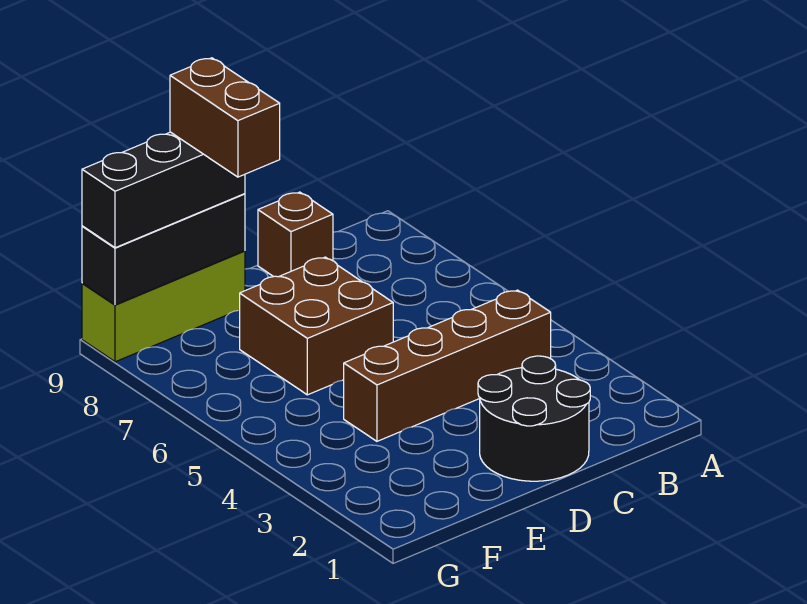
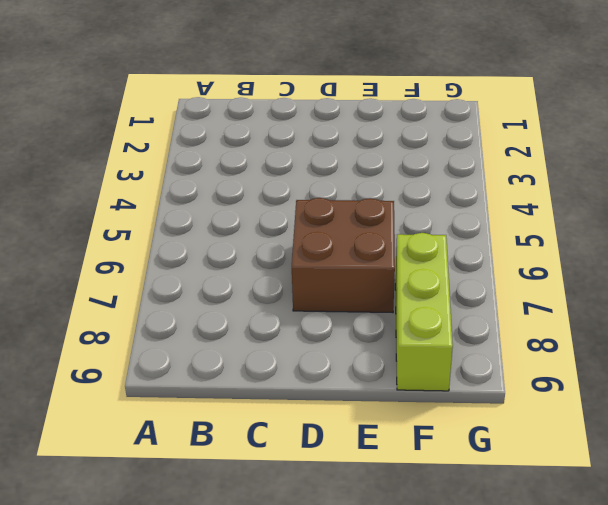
lime brick F7:F9 level 1 -> lime brick E9:G9 level 1
none -> brown brick B4:E4 level 1
none -> black round brick C1:D2 level 1

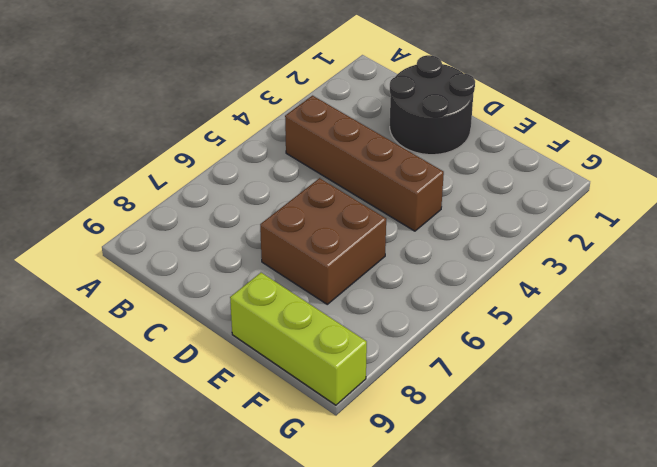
none -> brown brick C9 level 1
none -> black brick E9:G9 level 2

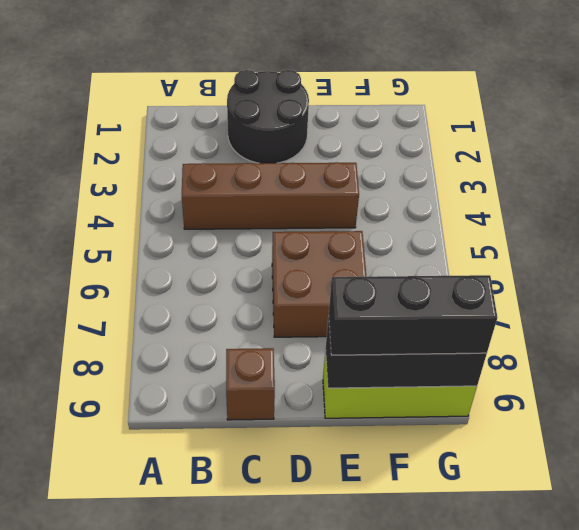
none -> brown brick E8:E9 level 4

